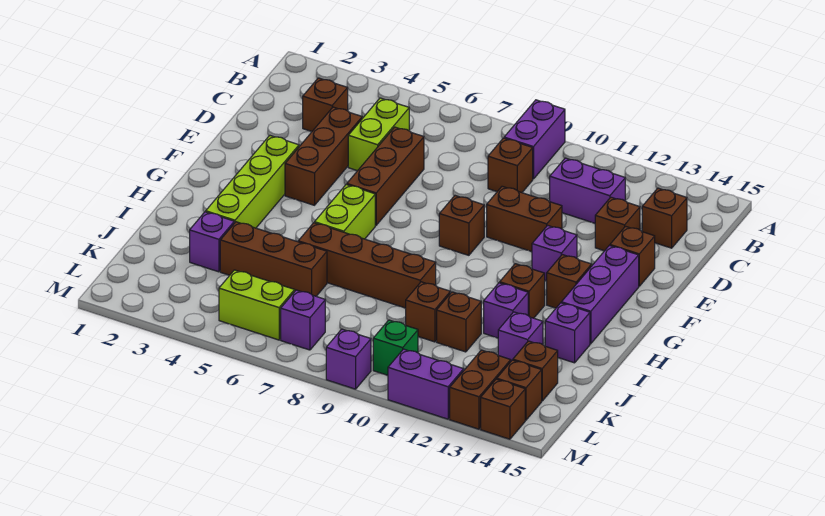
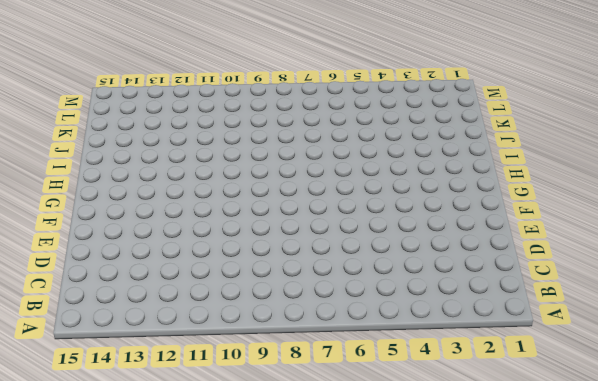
none -> purple brick A9:B9 level 1
none -> brown brick C3 level 1
none -> lime brick C5:D5 level 1
none -> brown brick C9 level 1

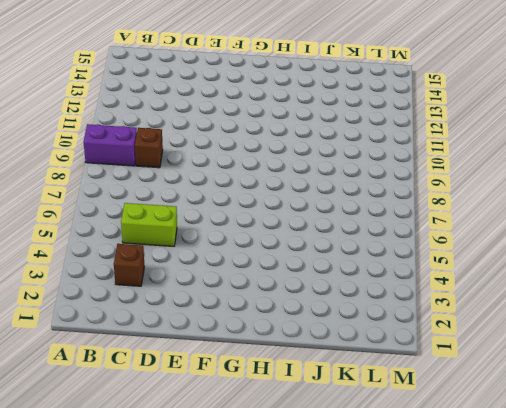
none -> purple brick C11:C12 level 1
none -> brown brick C14 level 1
none -> brown brick D4:F4 level 1
none -> brown brick D6:F6 level 1

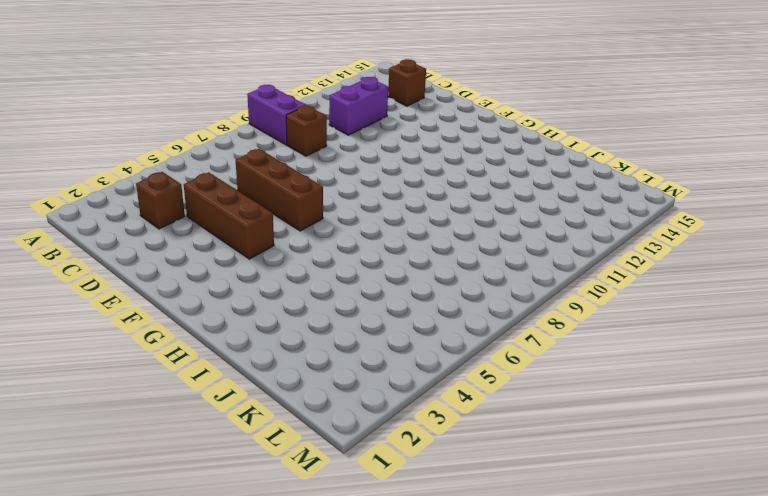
none -> lime brick C5:D5 level 1
none -> brown brick D13 level 1
none -> brown brick E10:E11 level 1
none -> brown brick E14 level 1

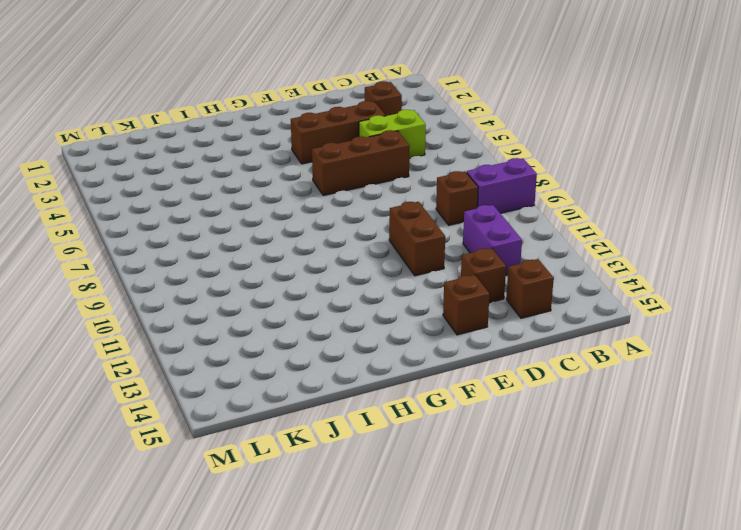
none -> lime brick F3:I3 level 1
none -> brown brick F9 level 1
none -> purple brick F12 level 1
none -> purple brick F14:H14 level 1

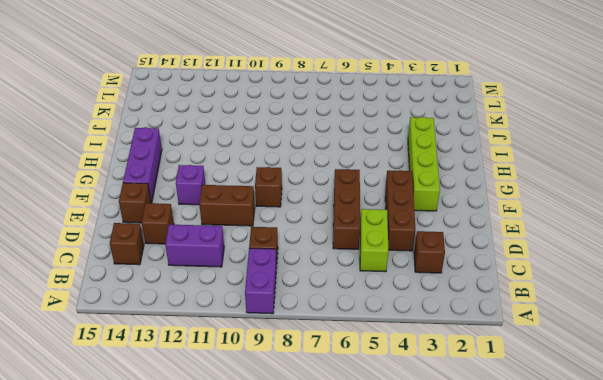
none -> lime brick G6:H6 level 1
none -> brown brick G13 level 1
none -> brown brick H12 level 1
none -> brown brick I6:I9 level 1

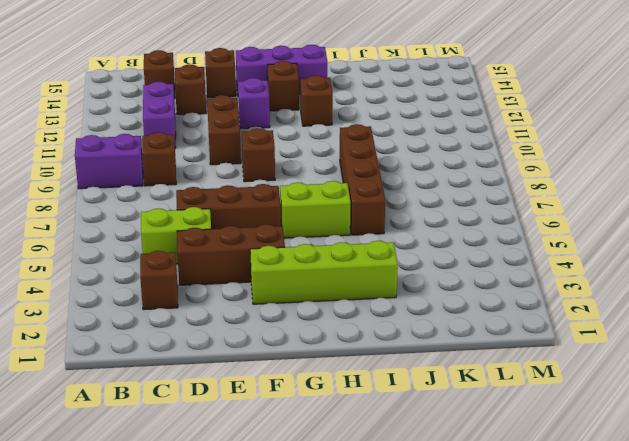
none -> purple brick I12 level 1
none -> purple brick I14 level 1
none -> purple brick J3 level 1
none -> brown brick J4:J6 level 1

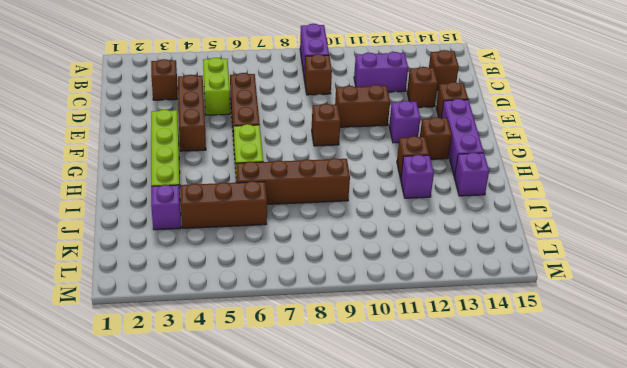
none -> brown brick J10 level 1
none -> brown brick J11 level 1
none -> purple brick J13 level 1
none -> brown brick K14 level 1

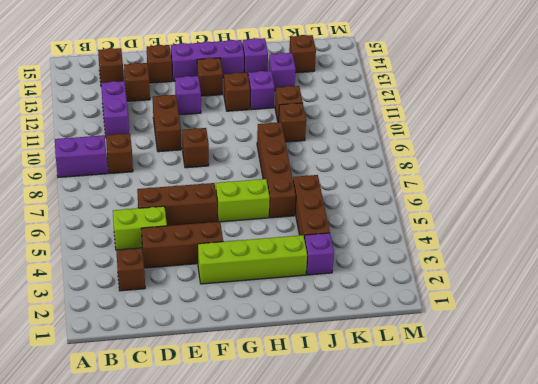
none -> lime brick L5:L6 level 1
none -> purple brick L7 level 1
none -> green brick L10 level 1
none -> brown brick L13:M13 level 1

